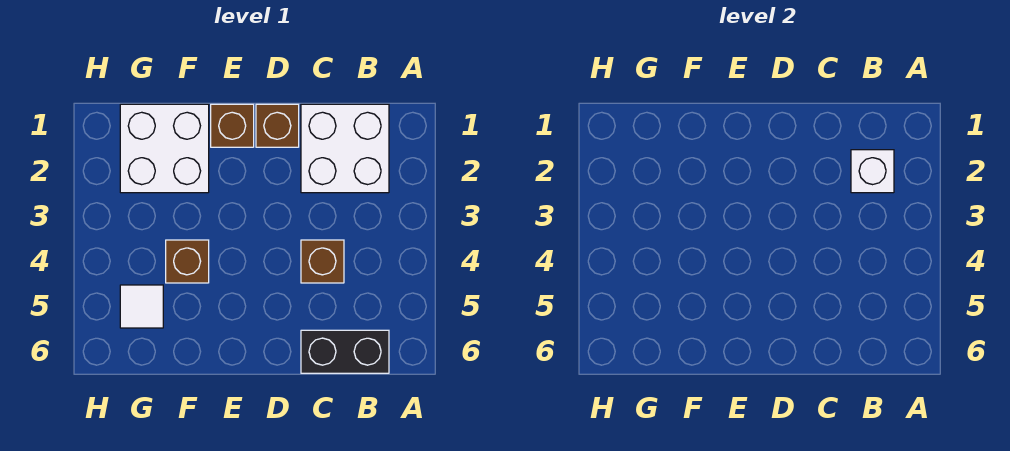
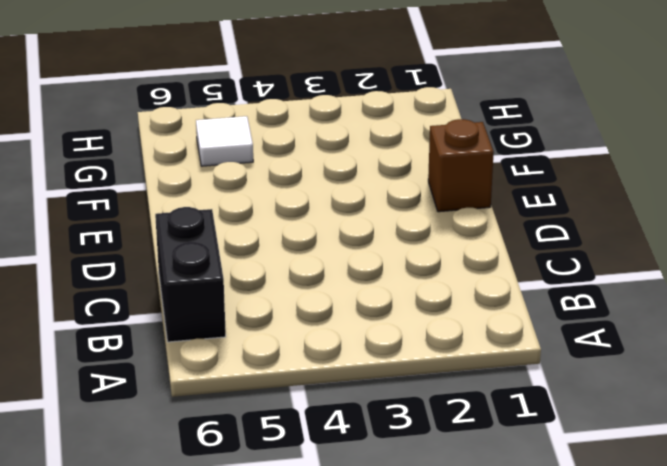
none -> white brick B1:C2 level 1
none -> brown brick C4 level 1

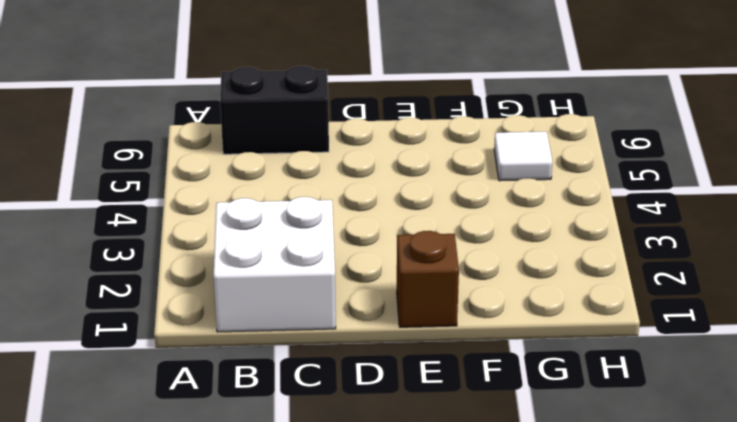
none -> brown brick C4 level 1
none -> brown brick D1 level 1

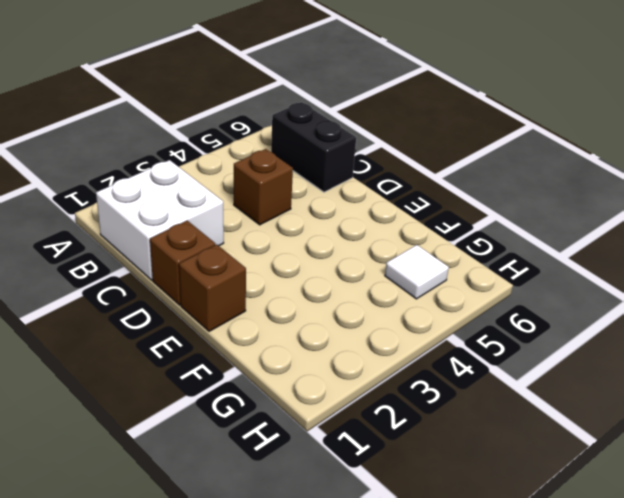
none -> white brick F1:G2 level 1
none -> brown brick F4 level 1

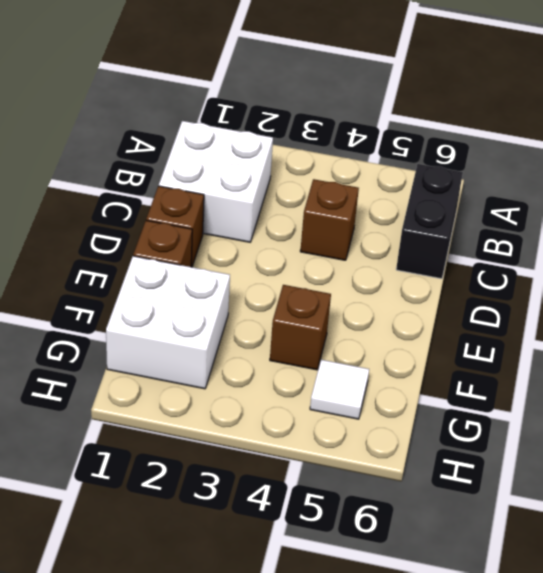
none -> white brick B2 level 2

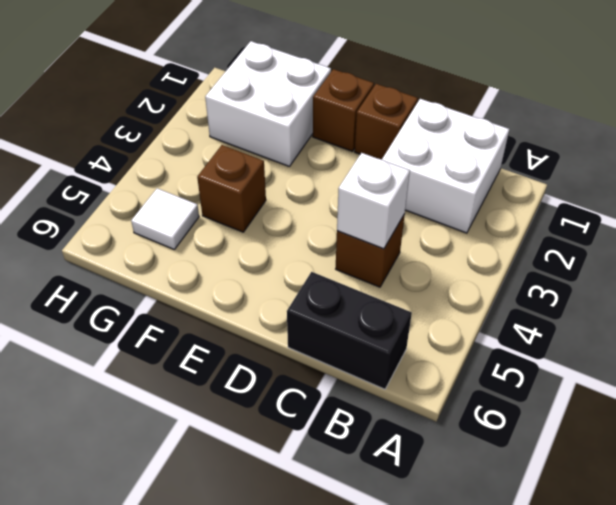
white brick C4 level 2 -> white brick B2 level 2

